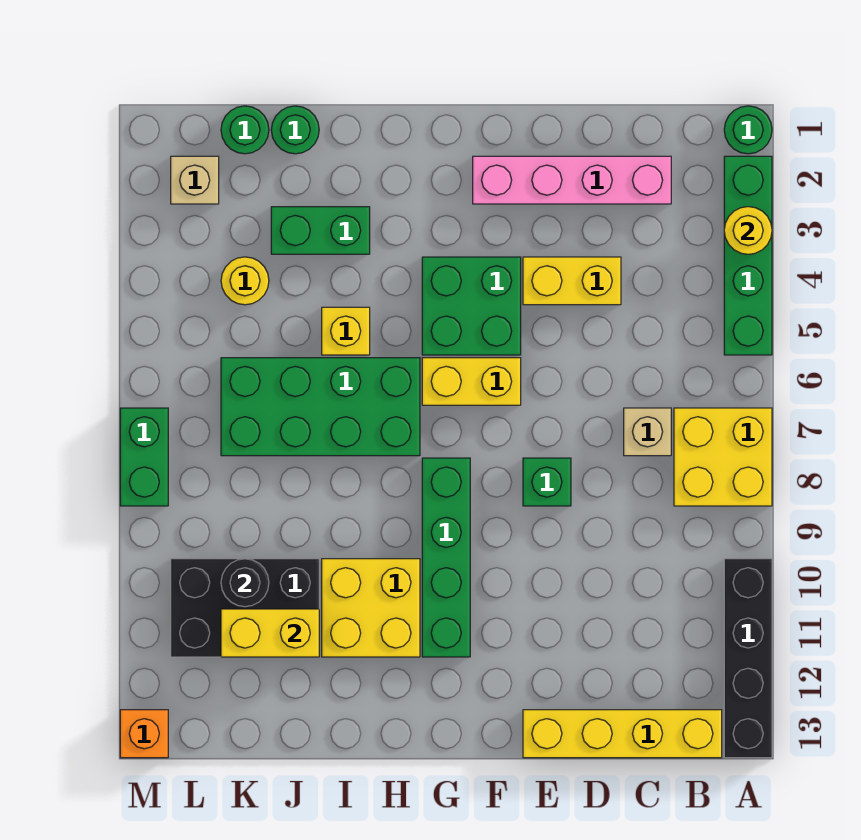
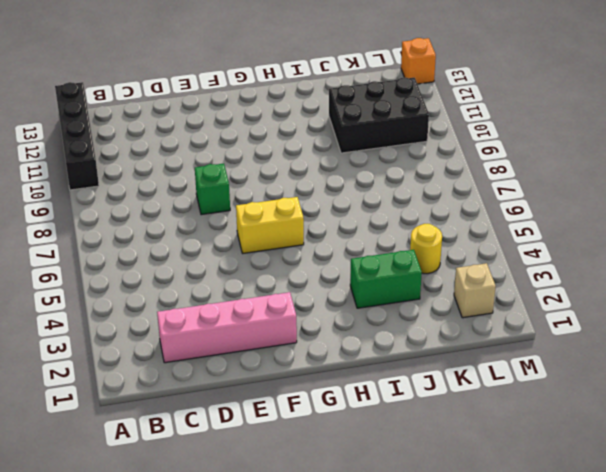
none -> green round brick A1 level 1
none -> green brick A2:A5 level 1
none -> yellow brick A7:B8 level 1

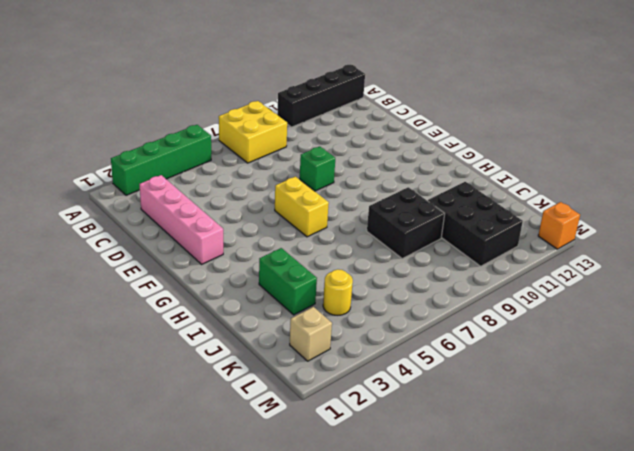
black brick I8:J9 level 1 -> none
none -> green round brick A1 level 1
none -> yellow brick B13:E13 level 1
none -> tan brick C7 level 1

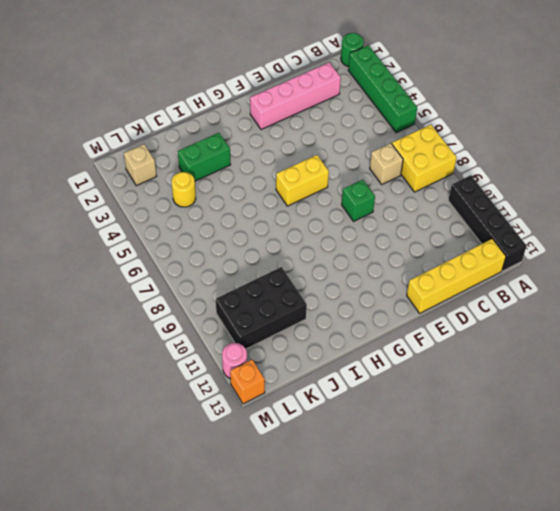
pink round brick M12 level 1 -> none
none -> yellow brick D4:E4 level 1
none -> green brick F4:G5 level 1
none -> green brick G8:G11 level 1

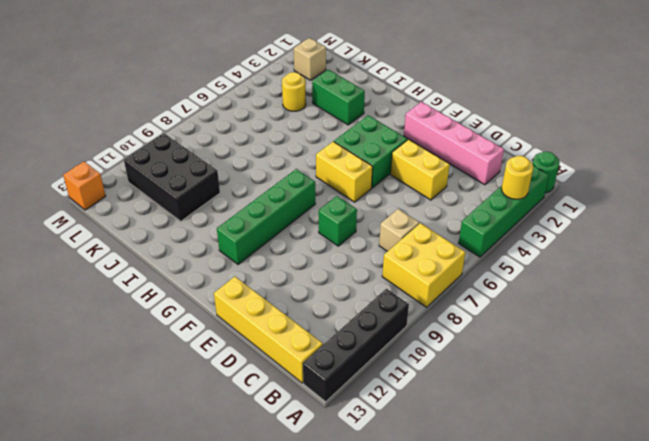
none -> green brick H6:K7 level 1
none -> yellow brick H10:I11 level 1
none -> yellow brick I5 level 1

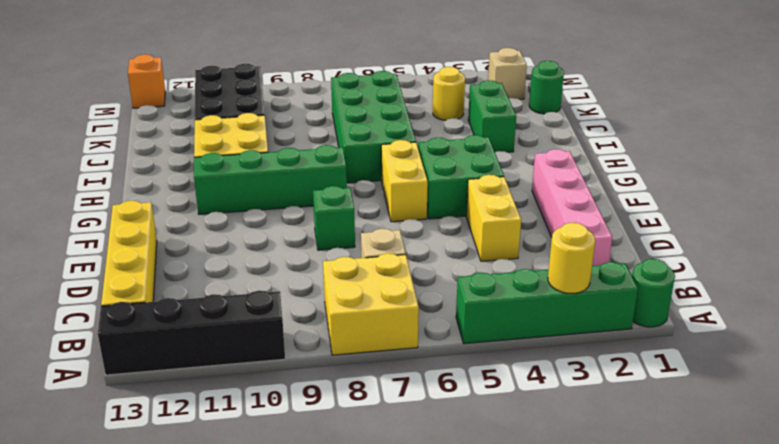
none -> yellow brick I5 level 1
none -> green round brick J1 level 1
none -> green brick M7:M8 level 1

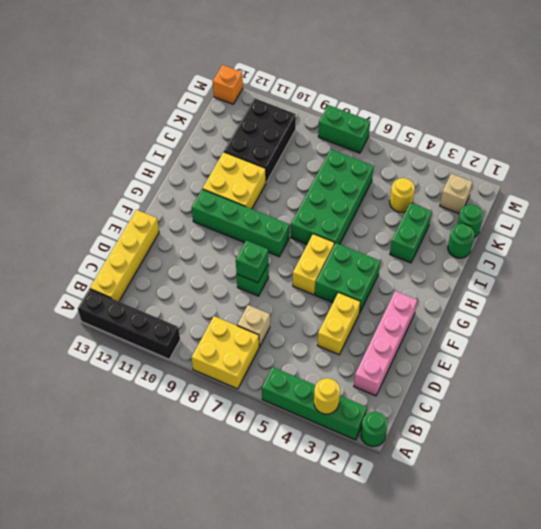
green brick E8 level 2 -> none
none -> yellow brick I5 level 1
none -> yellow brick J11:K11 level 2
none -> black round brick K10 level 2

